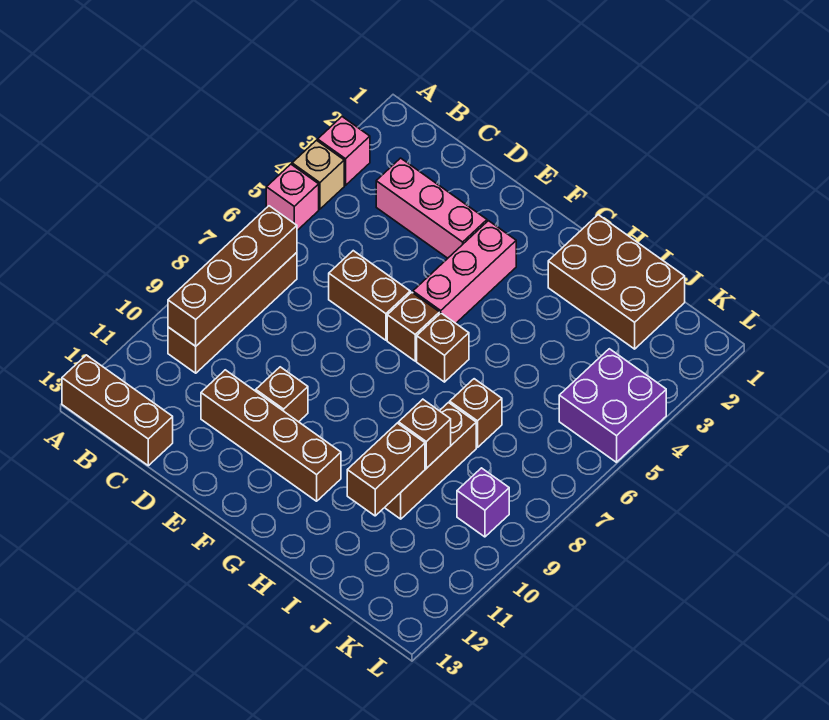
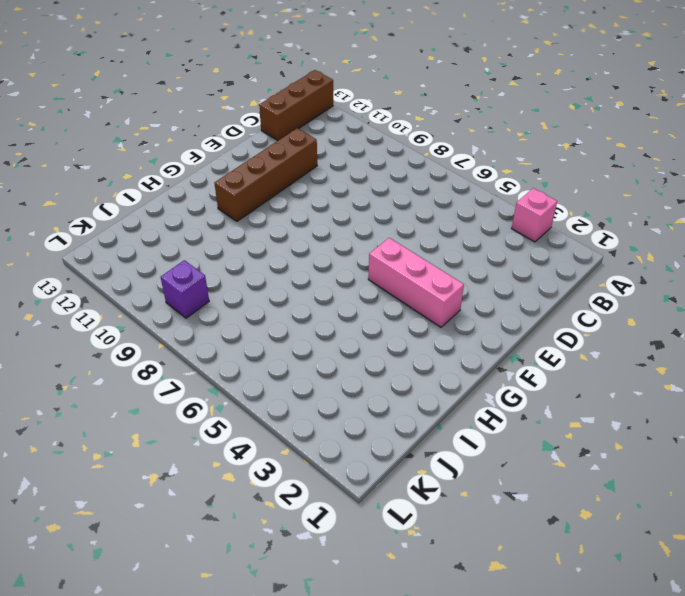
none -> tan brick A4 level 1
none -> pink brick A5 level 1
none -> brown brick B7:B10 level 1

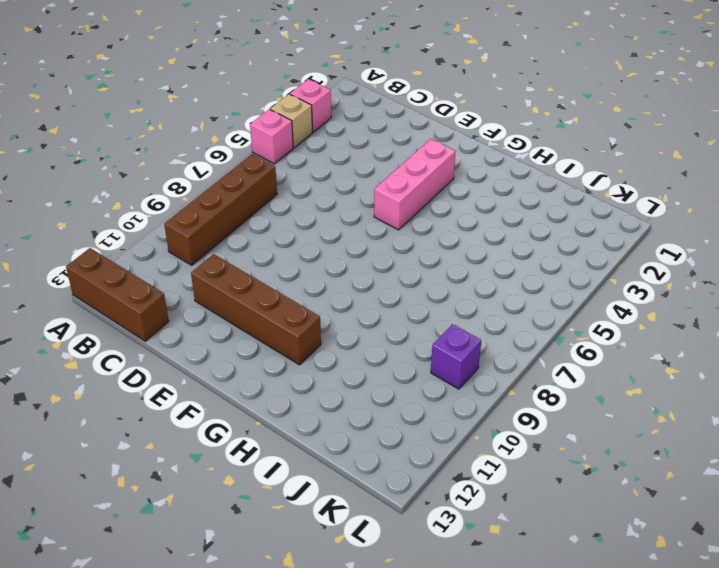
none -> pink brick C3:E3 level 1
none -> brown brick D6:E6 level 1
none -> brown brick E10 level 1

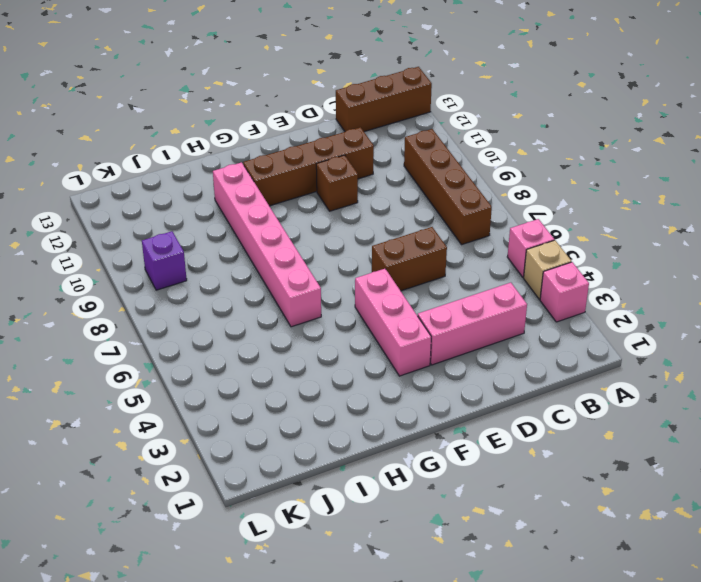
pink brick H6:H11 level 1 -> none
none -> brown brick F6 level 1
none -> brown brick G6 level 1
none -> brown brick H1:J2 level 1

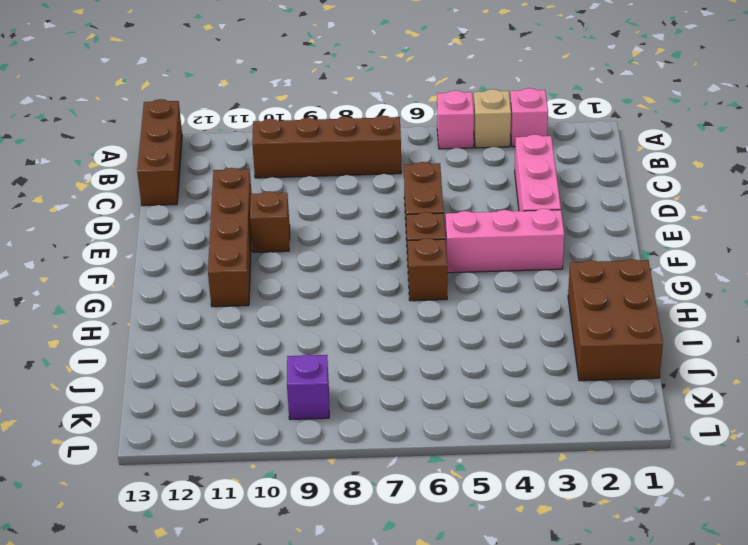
none -> brown brick I7 level 1
none -> brown brick I8:I10 level 1
none -> purple brick K4:L5 level 1

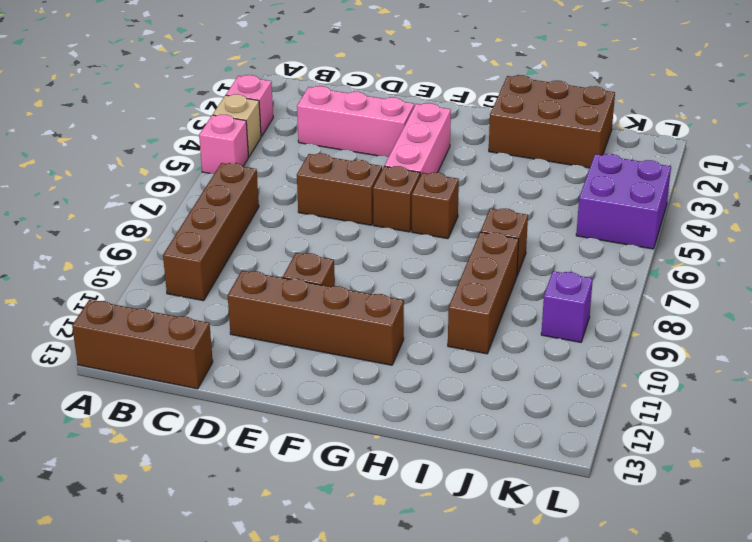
none -> brown brick B7:B10 level 2
none -> brown brick I9 level 2
none -> brown brick I10:I11 level 2

